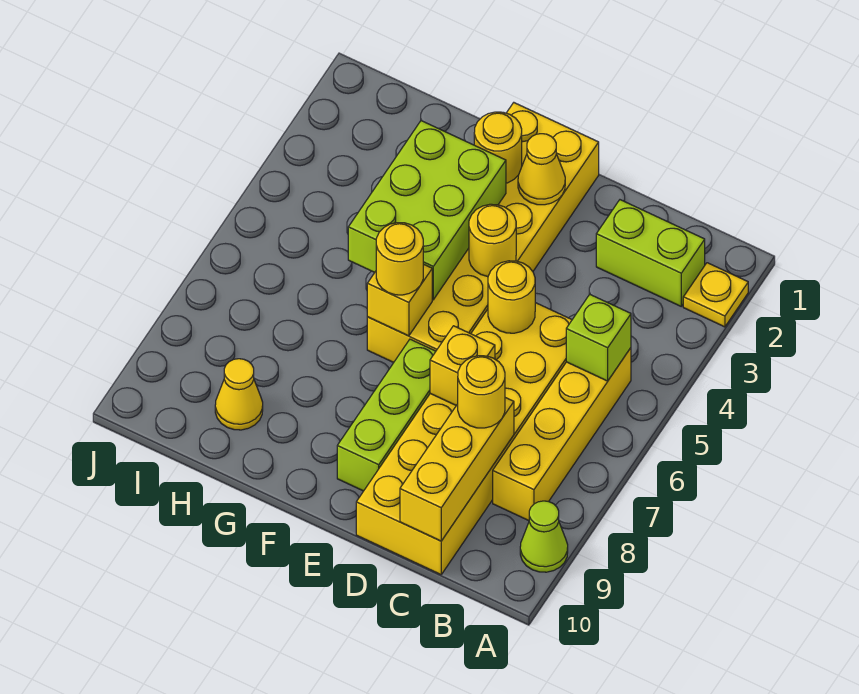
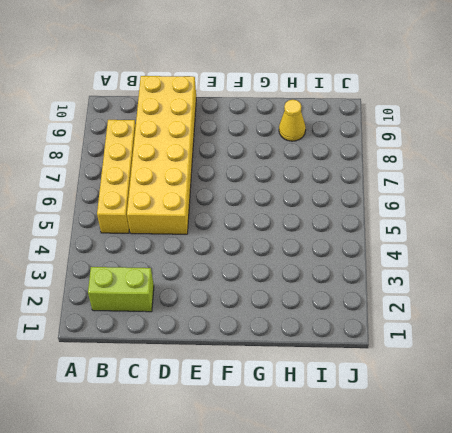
none -> yellow plate A2 level 1
none -> lime cone A9 level 1
none -> yellow brick E1:F6 level 1

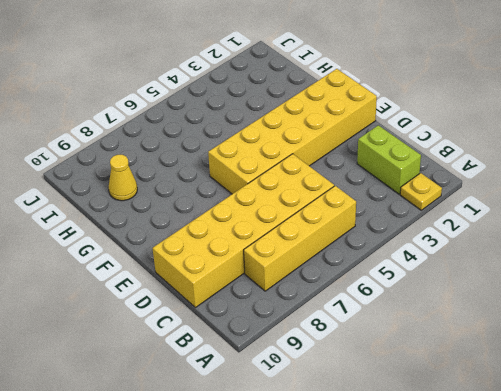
none -> lime cone A9 level 1
none -> lime brick E7:E9 level 1
none -> lime brick B5 level 2

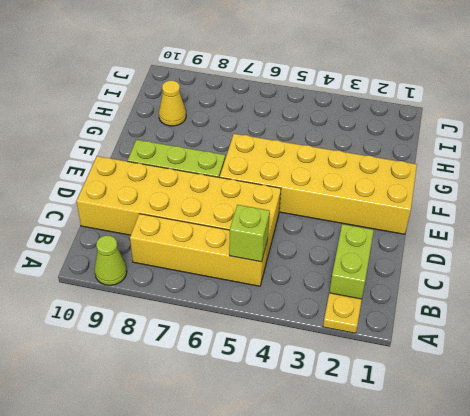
none -> yellow brick C8:C10 level 2
none -> yellow round brick D5 level 2
none -> yellow brick D7 level 2

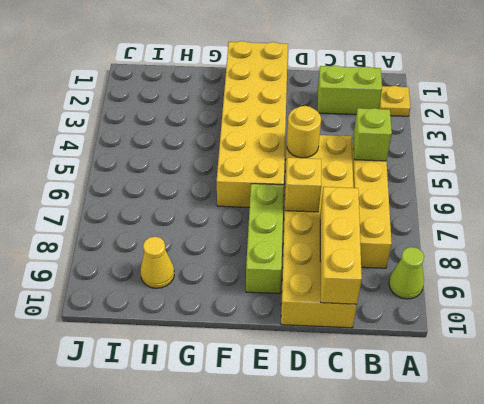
none -> yellow cone E2 level 2
none -> yellow round brick E4 level 2
none -> yellow round brick F2 level 2

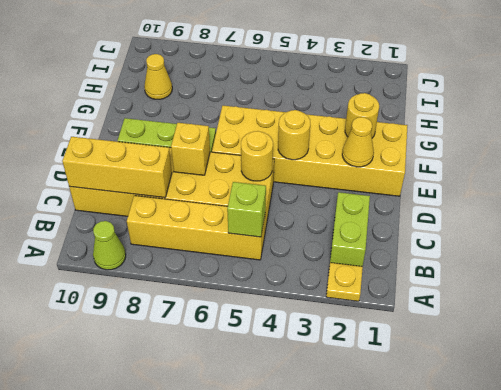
none -> lime brick F3:G5 level 2
none -> yellow brick F6 level 2
none -> yellow round brick C8 level 3

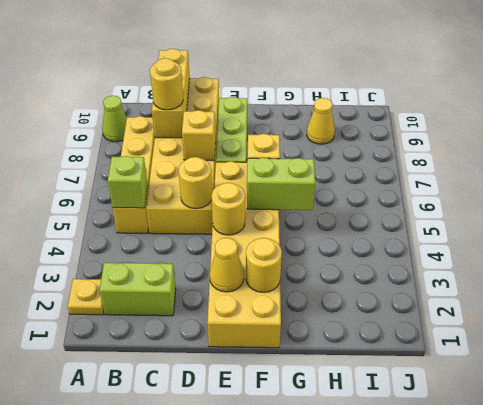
lime brick F5:G5 level 2 -> lime brick F3:G5 level 2
none -> yellow round brick F6 level 3

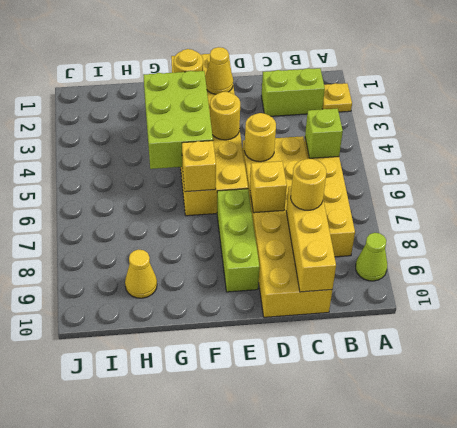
none -> yellow round brick F6 level 3

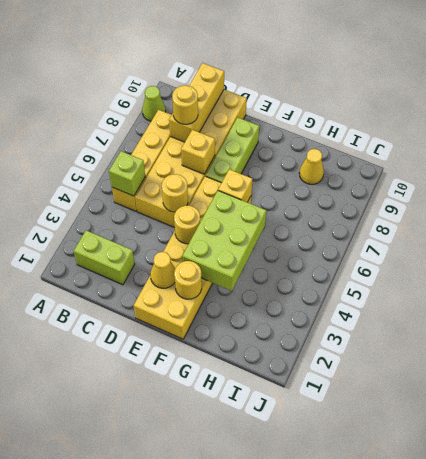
none -> yellow plate A2 level 1
none -> yellow round brick F6 level 3

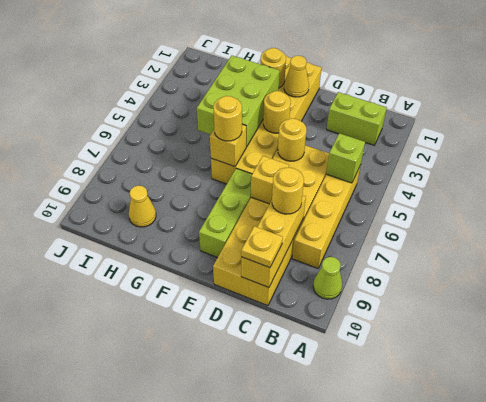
yellow plate C10 level 3 -> yellow plate A2 level 1

